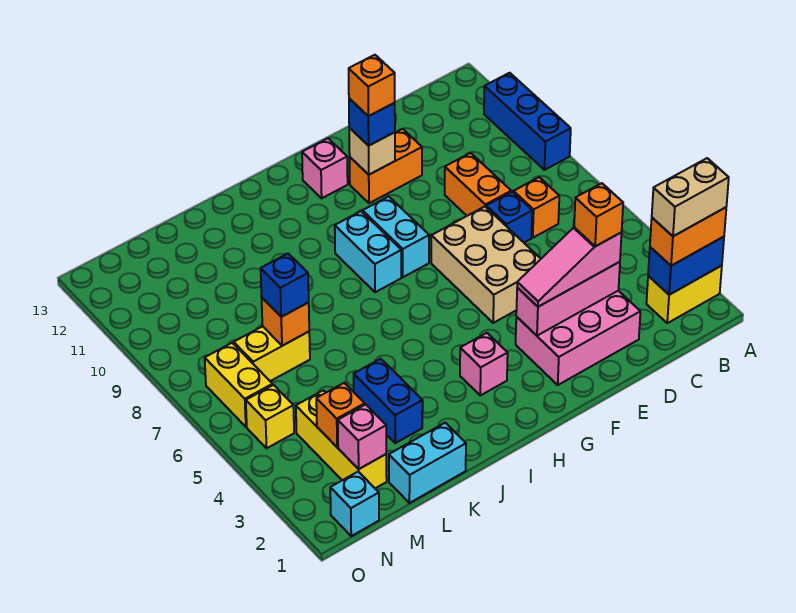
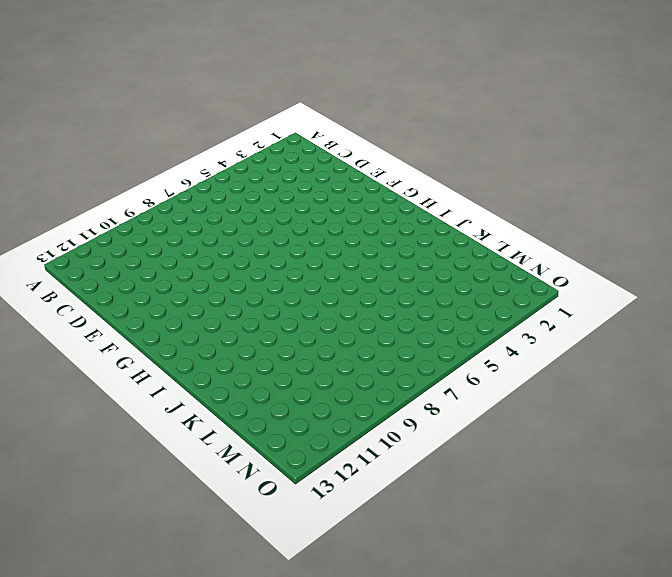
none -> yellow brick A2:B2 level 1
none -> blue brick A9:A11 level 1
none -> orange brick C7 level 1
none -> pink brick D2:F3 level 1

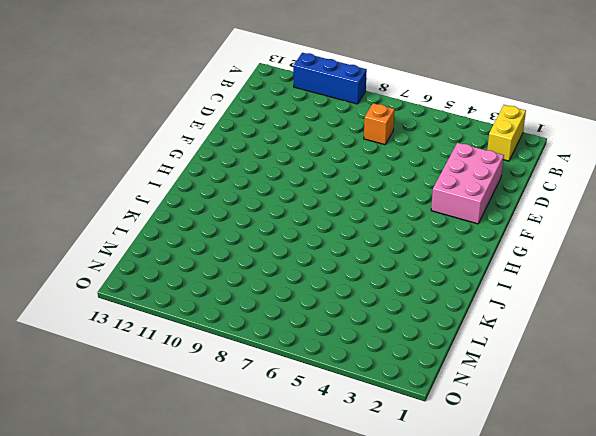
none -> blue brick D7 level 1
none -> orange brick D8:D9 level 1
none -> tan brick E5:F7 level 1
none -> orange brick E11:F11 level 1

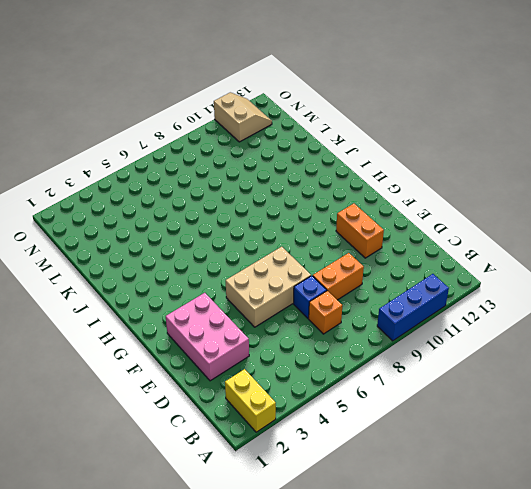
tan slope N11:O12 level 1 top 11 -> none
none -> cyan brick G8:G9 level 1
none -> pink brick G12 level 1
none -> pink brick H3 level 1
none -> cyan brick H8:H9 level 1

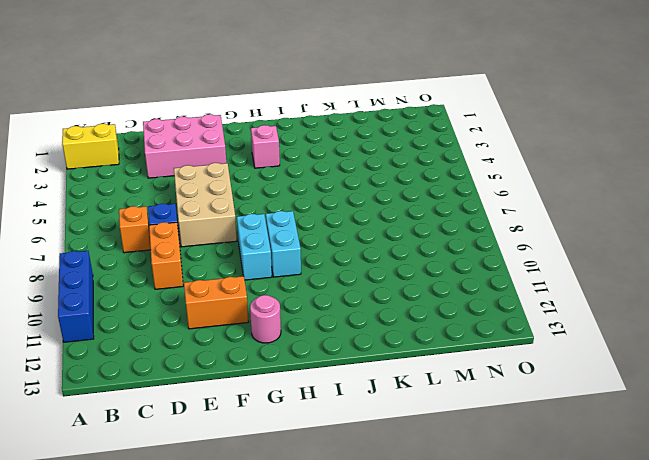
pink round brick G12 level 1 -> pink brick G12 level 1
none -> cyan brick K1:L1 level 1
none -> blue brick K3:K4 level 1
none -> yellow brick L7:M7 level 1
none -> yellow brick M2:M4 level 1

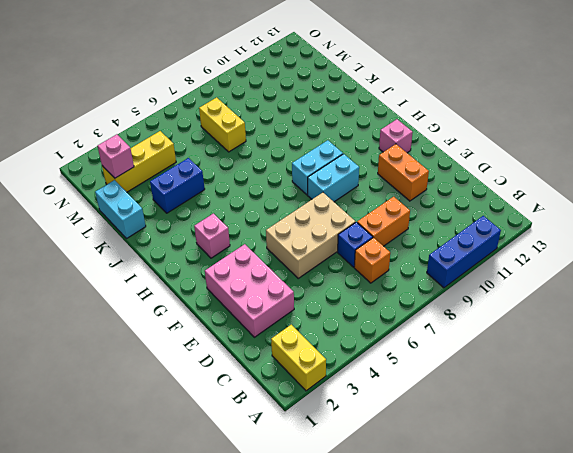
none -> cyan brick N1 level 1
none -> yellow brick N5 level 1
none -> yellow brick N6:N7 level 1
none -> blue brick A2:B2 level 2

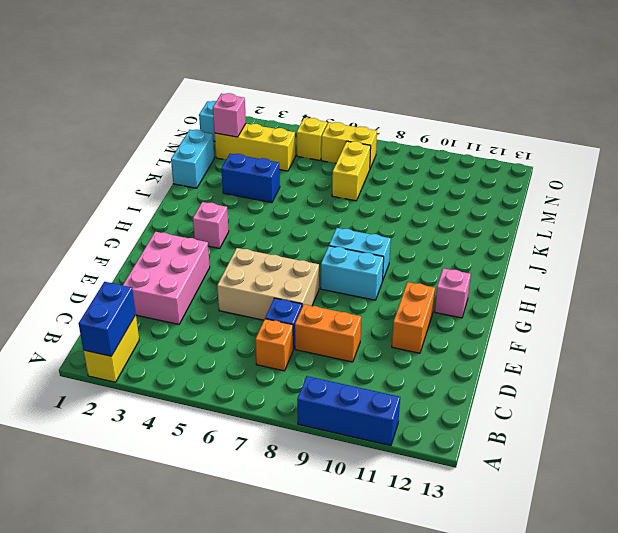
none -> pink brick D3:F3 level 2
none -> tan brick F11 level 2
none -> orange brick L7 level 2
none -> orange brick M3 level 2

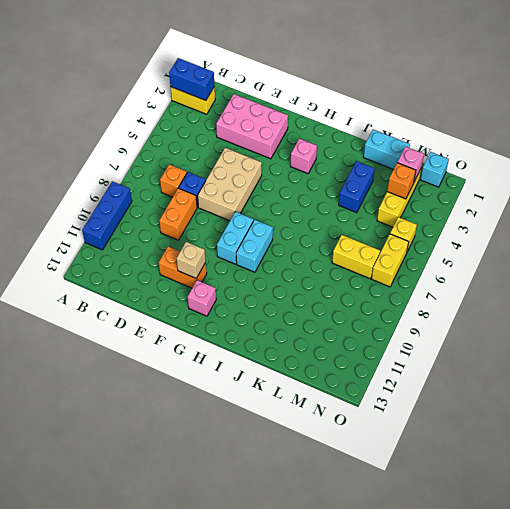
none -> pink brick D3:F3 level 2
none -> orange brick L7 level 2
none -> orange brick A2:B2 level 3
none -> pink slope D3:F3 level 3 top D

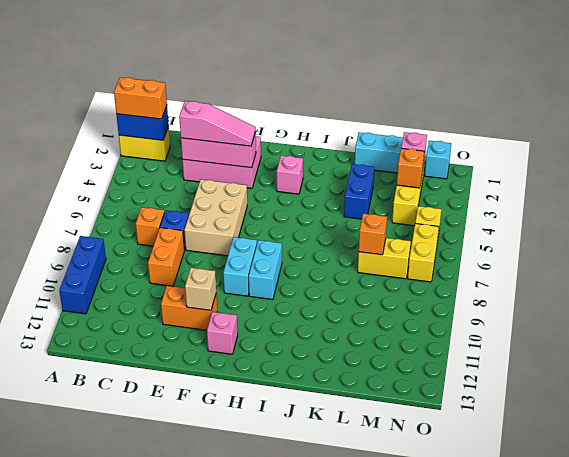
none -> blue brick F11 level 3
none -> blue brick L7 level 3
none -> tan brick A2:B2 level 4
none -> orange brick D3 level 4

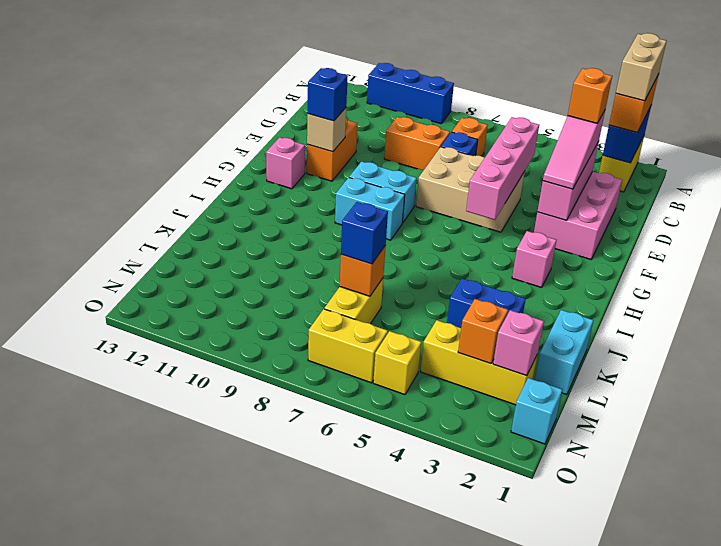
pink brick D5:G5 level 2 -> none
none -> orange brick F11 level 4

